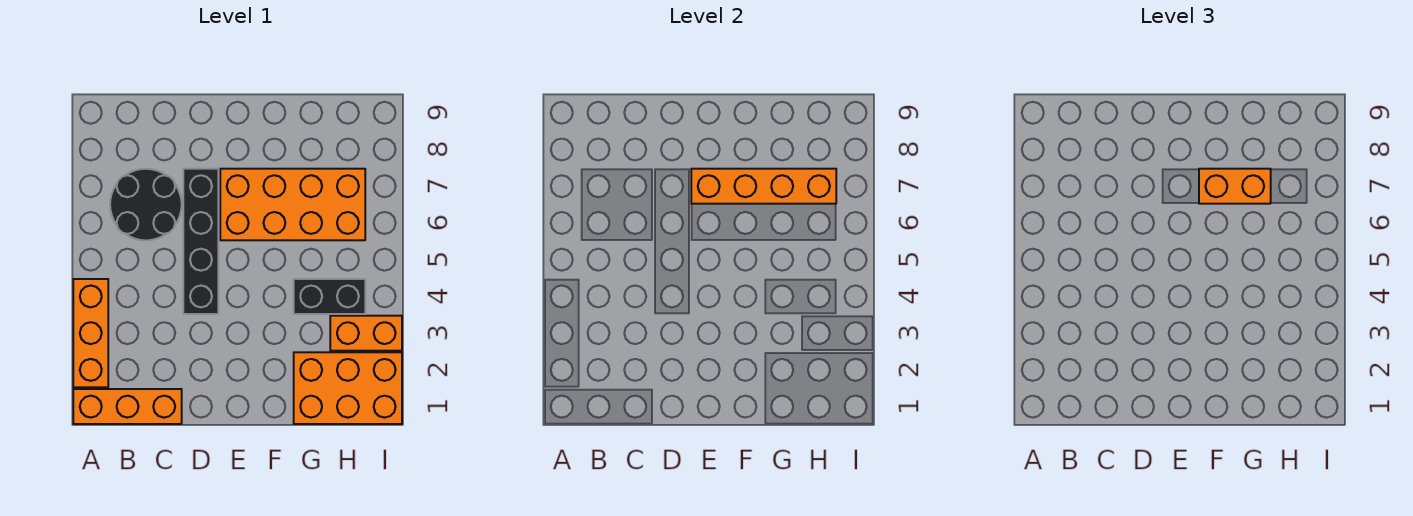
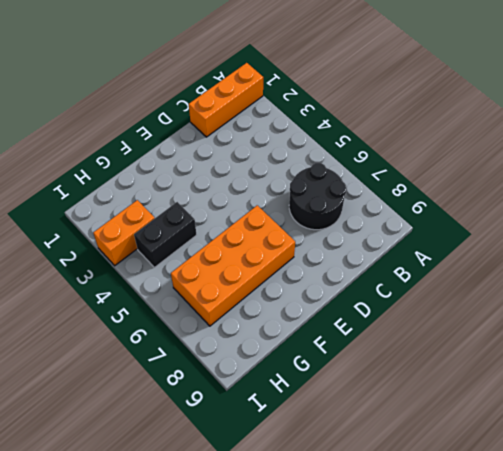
none -> orange brick A2:A4 level 1
none -> black brick D4:D7 level 1

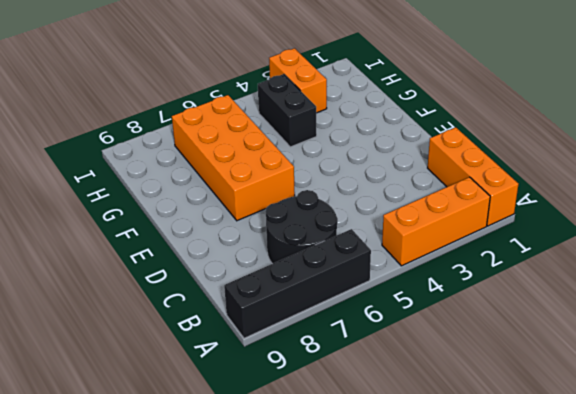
black brick A6:A9 level 1 -> black brick D4:D7 level 1
none -> orange brick G1:I2 level 1
none -> orange brick E7:H7 level 2

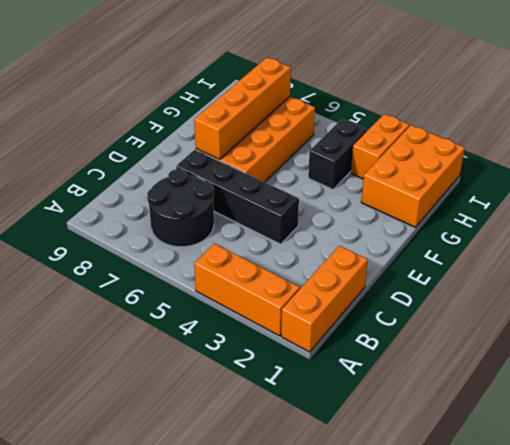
none -> orange brick F7:G7 level 3

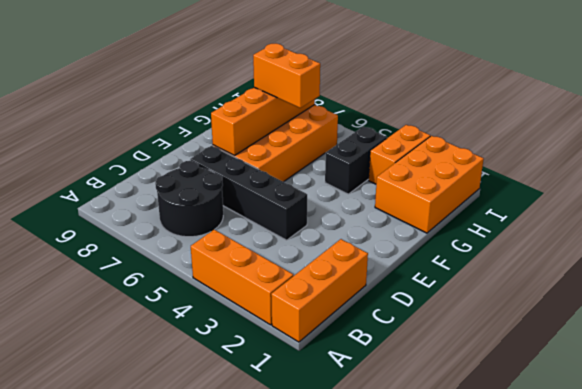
orange brick G6:G7 level 3 -> orange brick F7:G7 level 3

